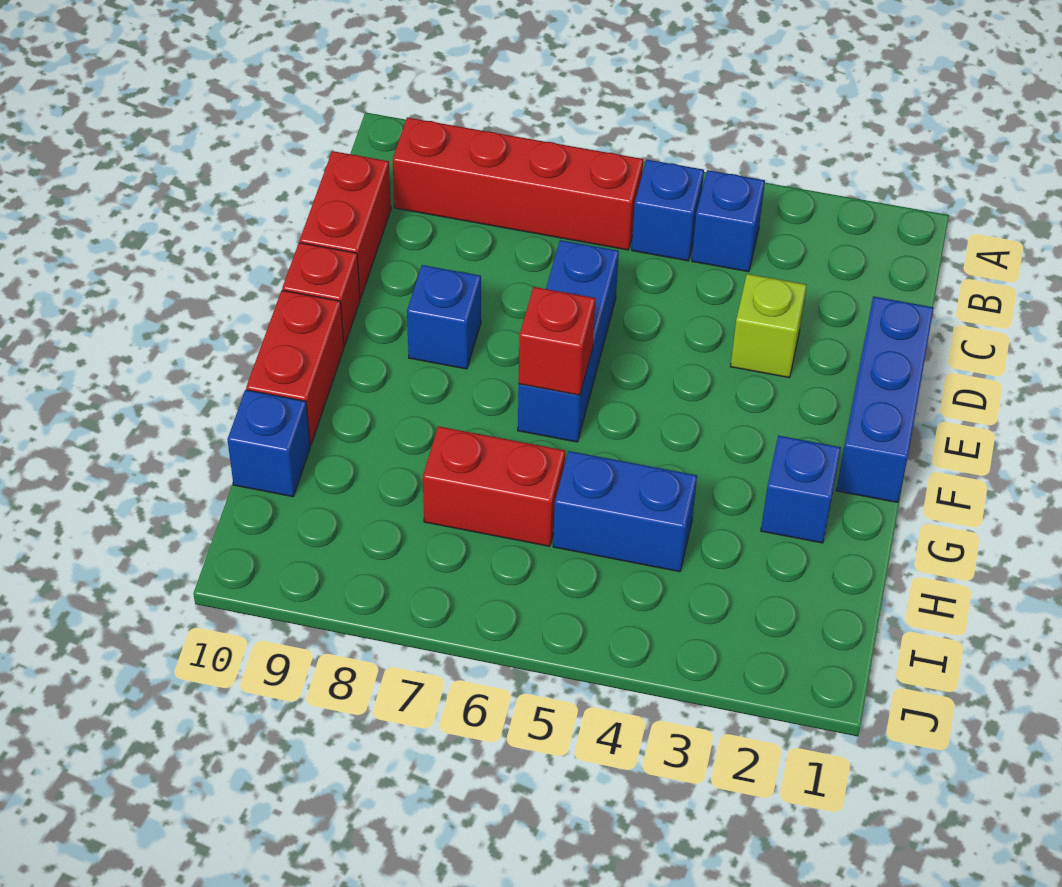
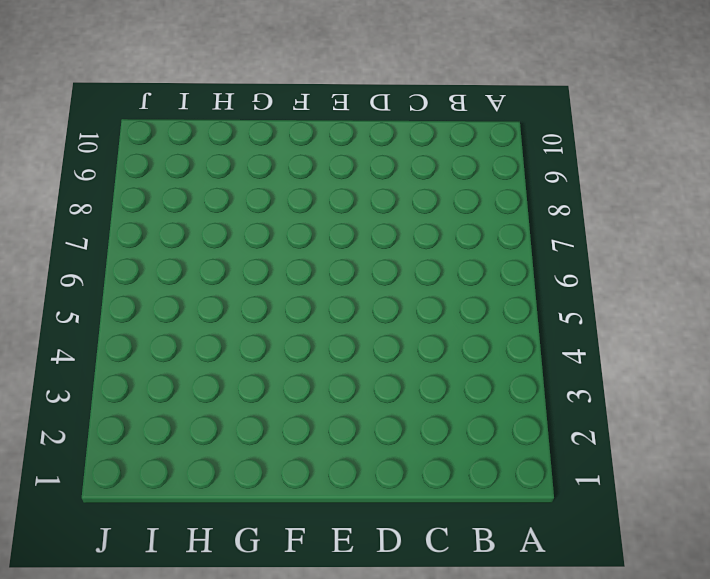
none -> blue brick B4 level 1
none -> blue brick B5 level 1
none -> red brick B6:B9 level 1

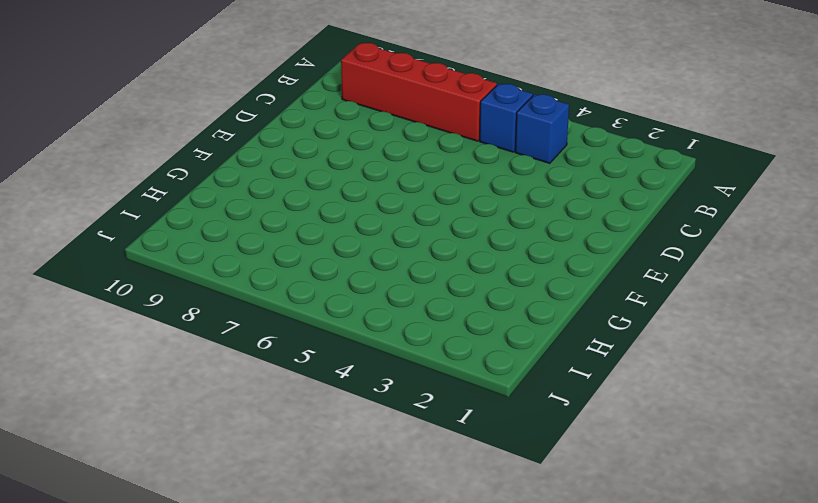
none -> red brick C10:D10 level 1
none -> blue brick D1:F1 level 1
none -> lime brick D3 level 1

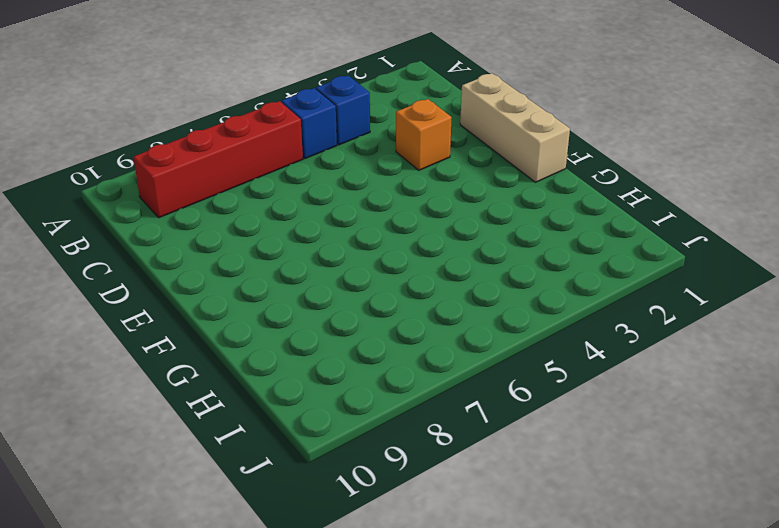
tan brick D1:F1 level 1 -> blue brick D1:F1 level 1
orange brick D3 level 1 -> lime brick D3 level 1
none -> red brick C10:D10 level 1
none -> blue brick D6:F6 level 1
none -> blue brick E8 level 1

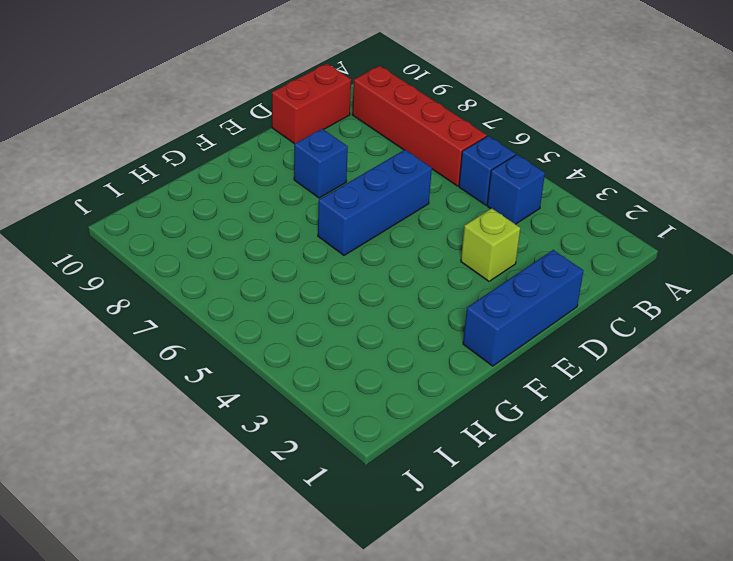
none -> red brick E10 level 1
none -> red brick F10:G10 level 1
none -> blue brick G2 level 1

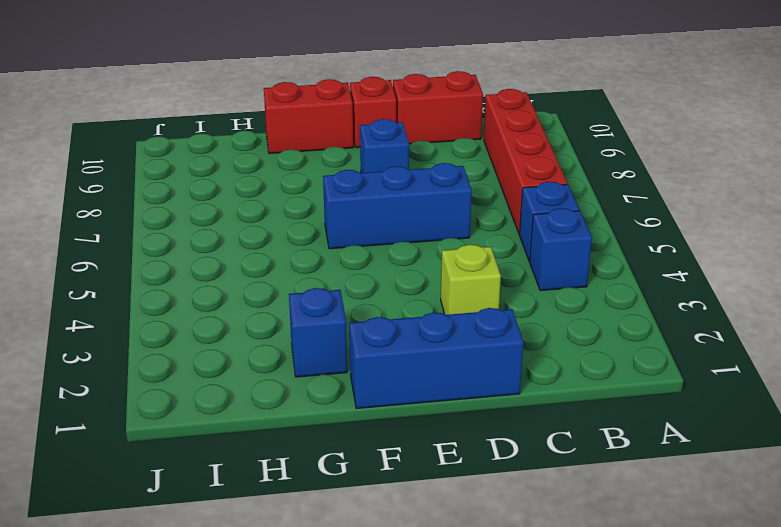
none -> blue brick H4:H5 level 1
none -> red brick H6:H7 level 1
none -> blue brick H10 level 1

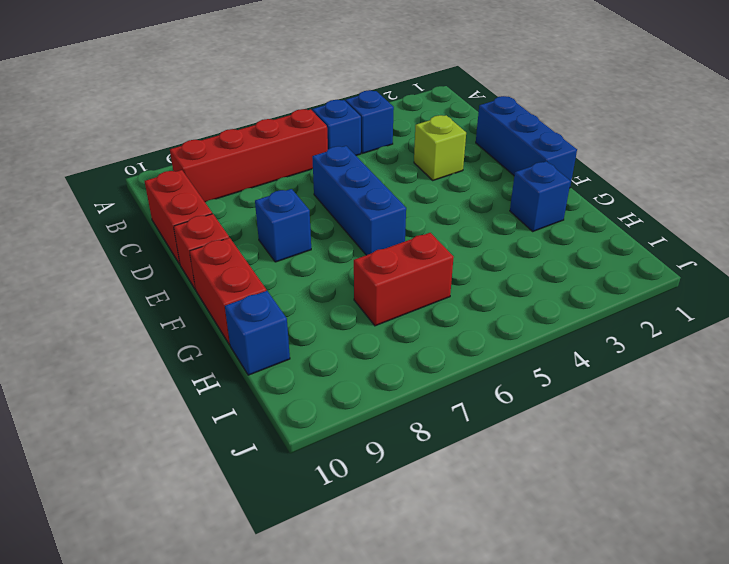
none -> blue brick H4:H5 level 1
none -> red brick F6 level 2

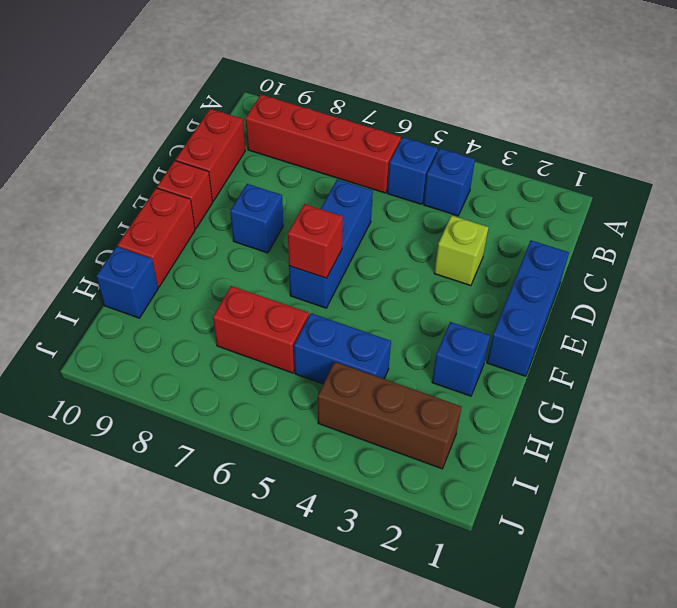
brown brick I2:I4 level 1 -> none

